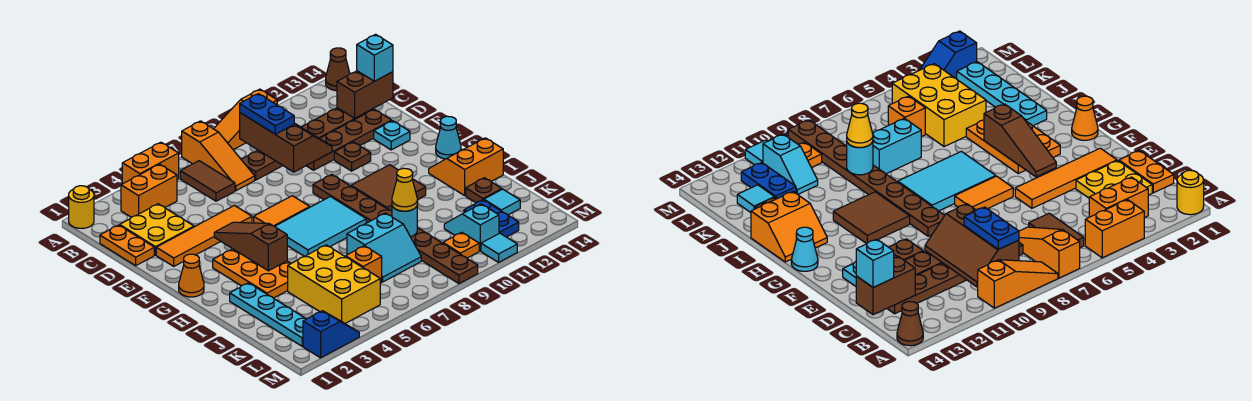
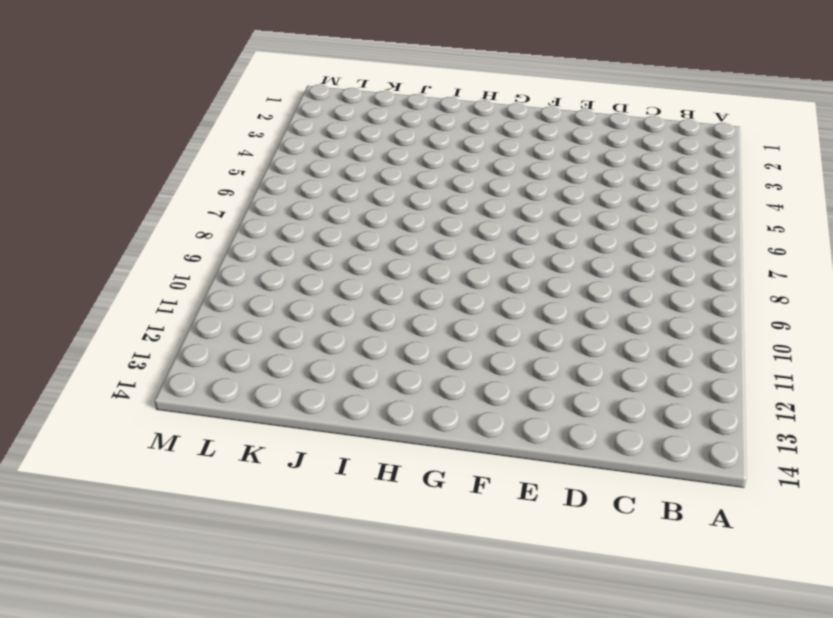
none -> yellow round brick A1 level 1
none -> orange brick A4:A5 level 1
none -> orange slope A7:C7 level 1 top A
none -> orange slope A8:A10 level 1 top 10

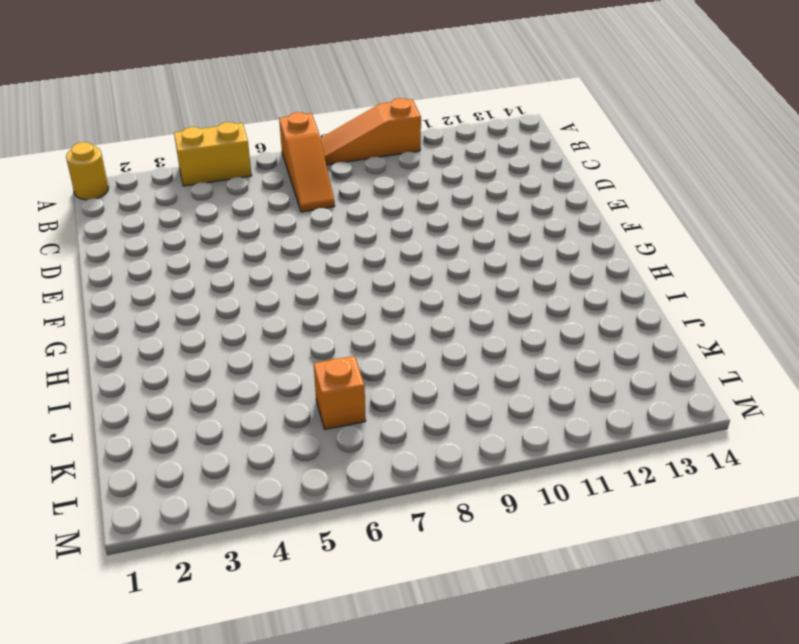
yellow brick A4:A5 level 1 -> orange brick A4:A5 level 1
none -> brown cone A14 level 1
none -> orange brick B3:B4 level 1
none -> brown tile B6:C6 level 1
none -> orange plate C1:D1 level 1

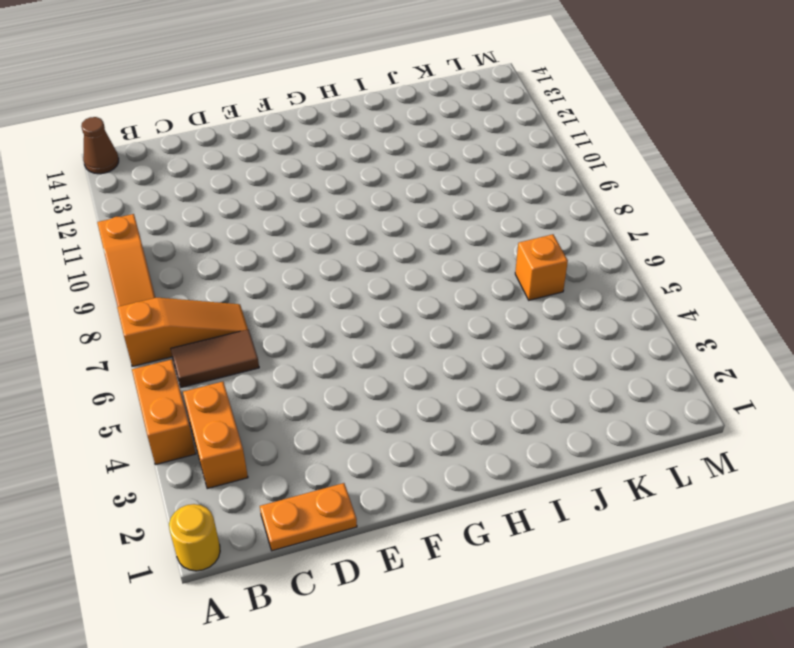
none -> yellow plate C2:D3 level 1
none -> brown plate C8:C13 level 1
none -> brown plate D10:D13 level 1
none -> orange tile E2:E5 level 1

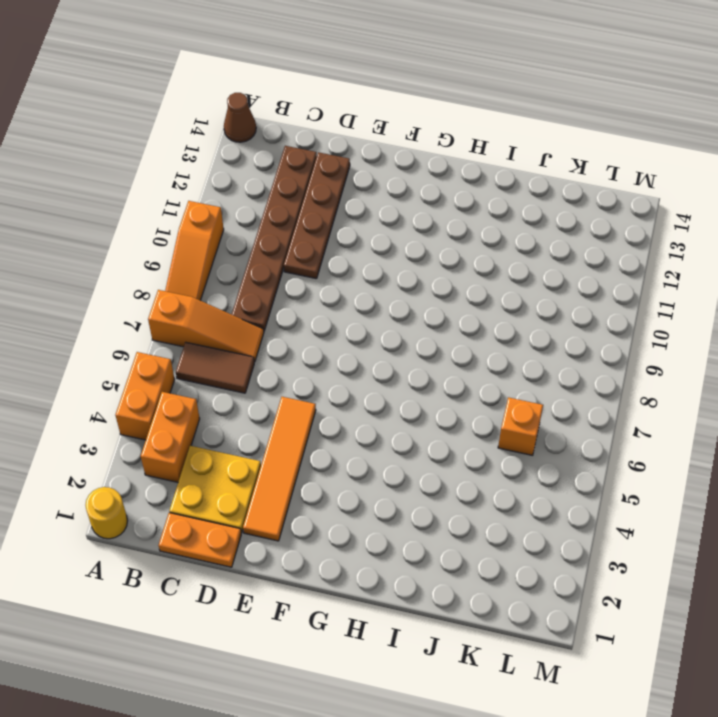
none -> brown plate E11 level 1
none -> cyan plate E13 level 1
none -> orange tile F6:F7 level 1
none -> brown plate F9:M9 level 1

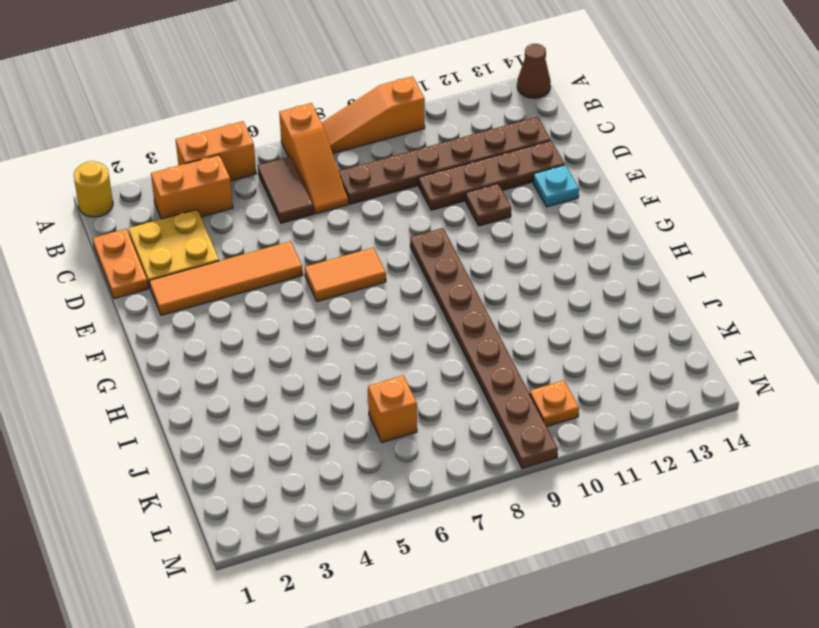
none -> orange cone G1 level 1
none -> orange plate G3:I4 level 1
none -> cyan tile G6:H8 level 1
none -> brown tile G10:H11 level 1

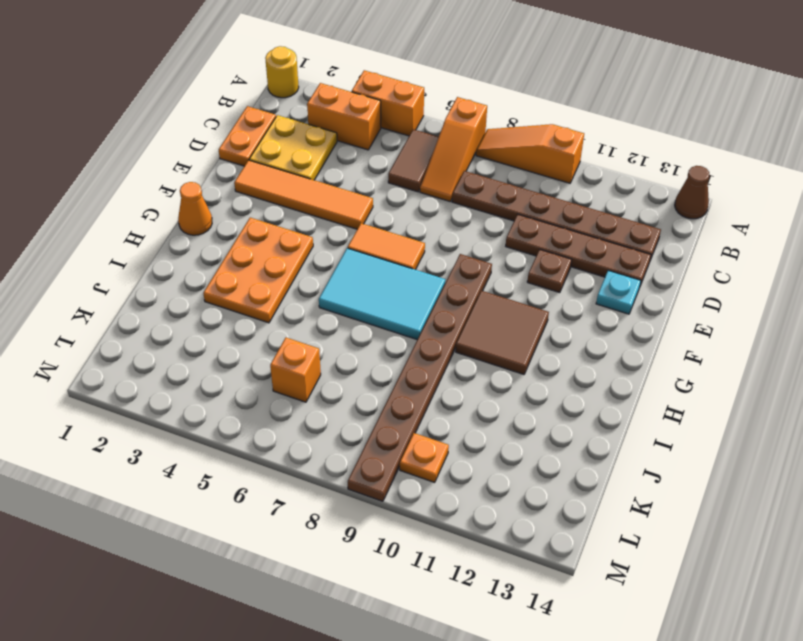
none -> cyan cone G14 level 1
none -> orange slope H13:I14 level 1 top I
none -> cyan plate I2:L2 level 1
none -> yellow brick J4:L5 level 1

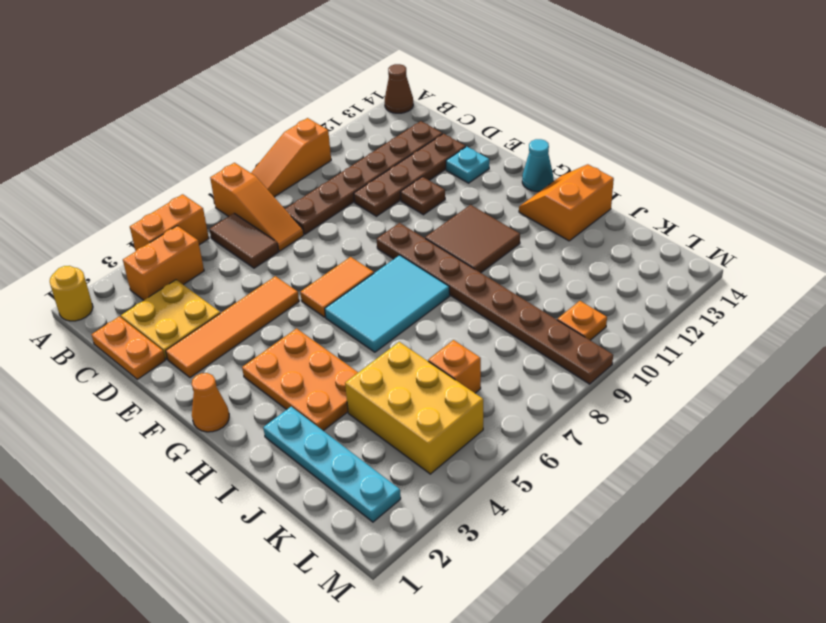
none -> cyan slope J7:K8 level 1 top J
none -> brown plate J13 level 1
none -> cyan slope K11:L11 level 1 top L
none -> blue plate K12:L12 level 1

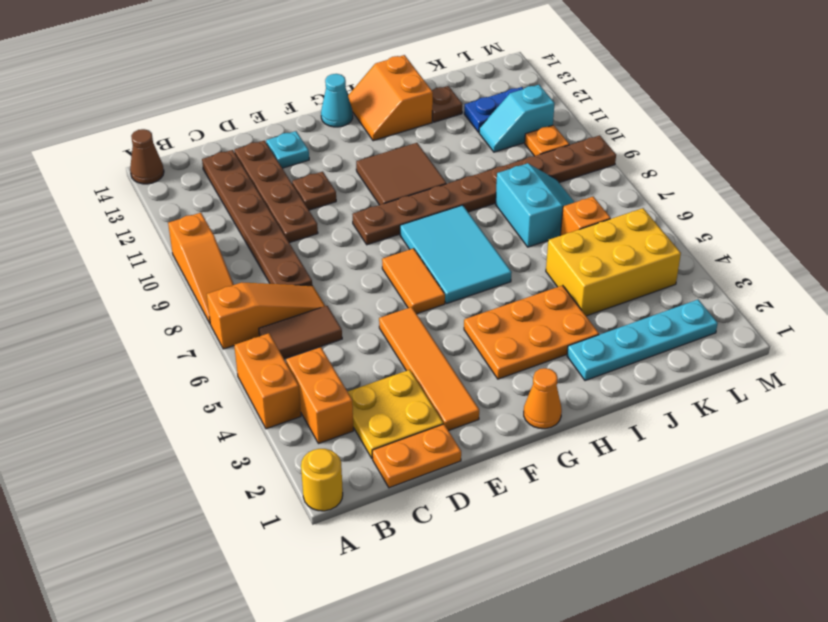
none -> cyan tile K13 level 1
none -> blue slope M2:M3 level 1 top 2
none -> cyan tile M11 level 1
none -> brown slope B9:D10 level 2 top 9

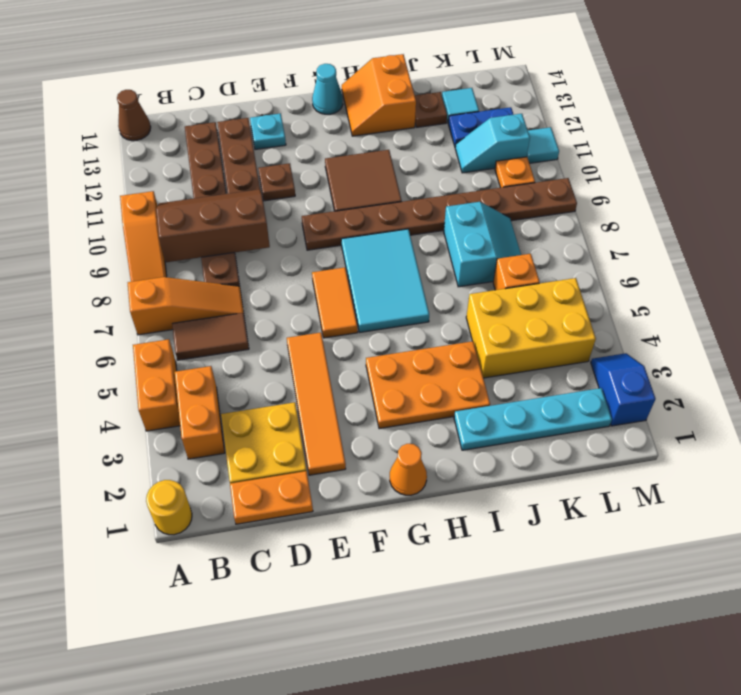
none -> brown brick C13:C14 level 2
none -> brown slope F4:H4 level 2 top H
none -> cyan round brick J9 level 2
none -> blue plate B9:C9 level 3

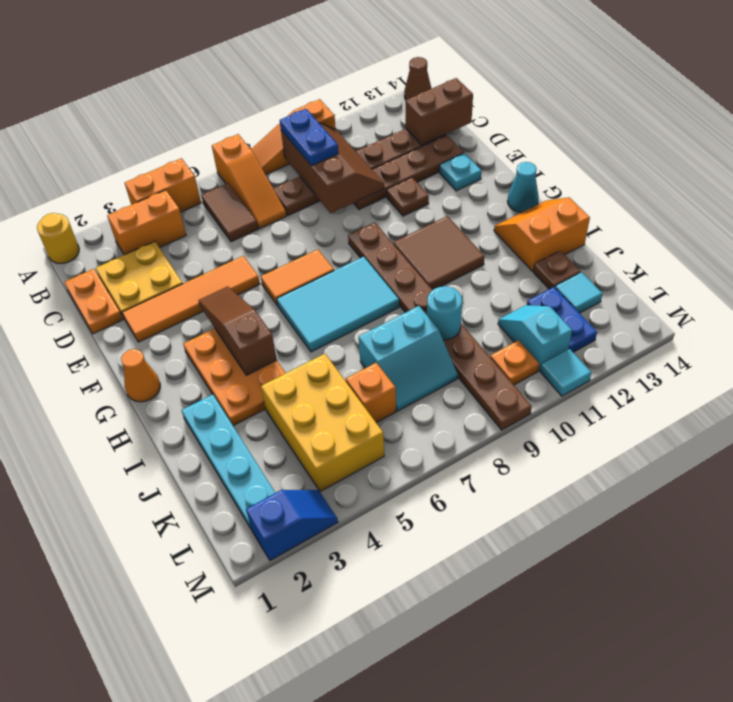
none -> cyan brick C14 level 3
none -> yellow cone J9 level 3

